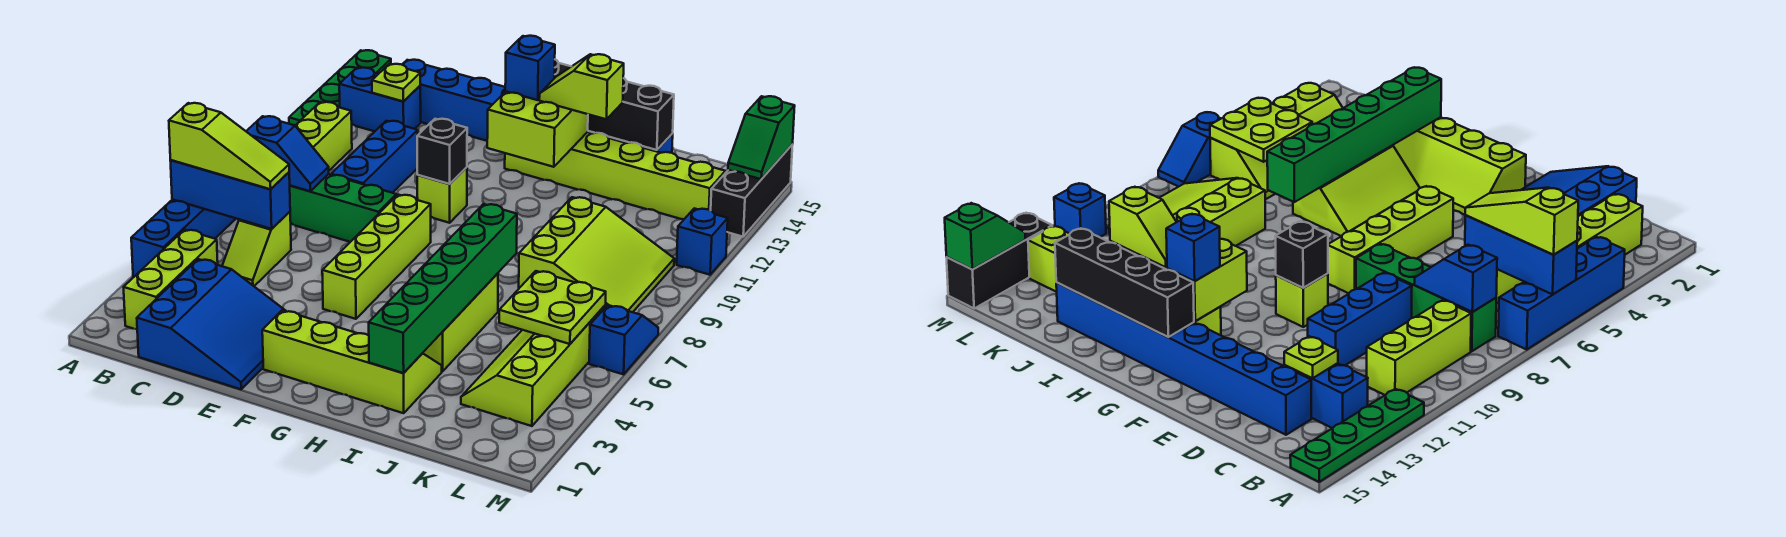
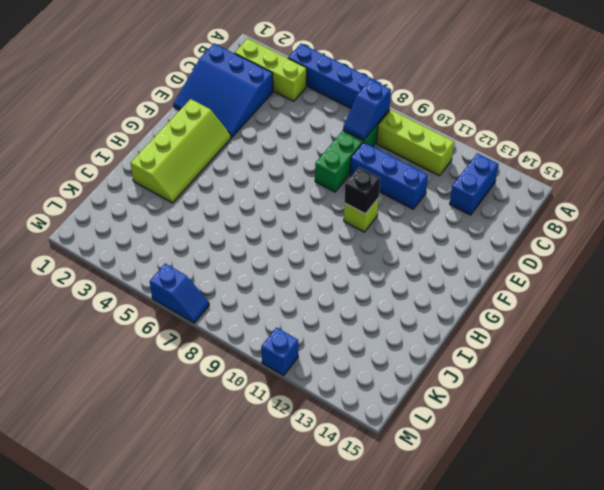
none -> green plate A12:A15 level 1
none -> lime slope C5:C6 level 1 top 6
none -> blue brick C14:J14 level 1
none -> lime brick F5:F8 level 1

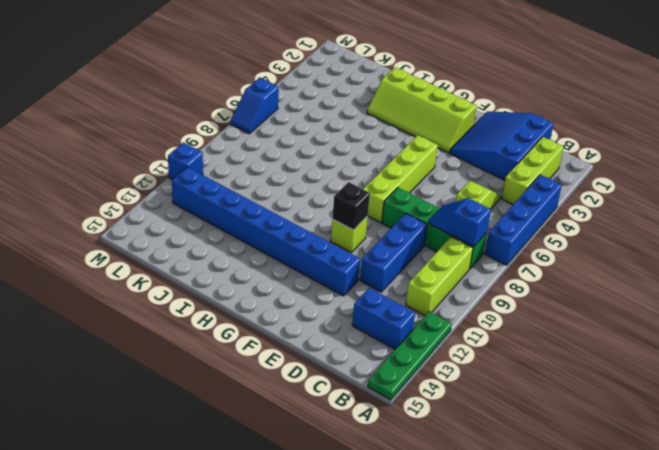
blue brick E12:L12 level 1 -> blue brick C14:J14 level 1
none -> lime brick G13:L13 level 1
none -> lime slope H4:I6 level 1 top I
none -> lime slope J8:L10 level 1 top J
none -> lime slope K3:L6 level 1 top L

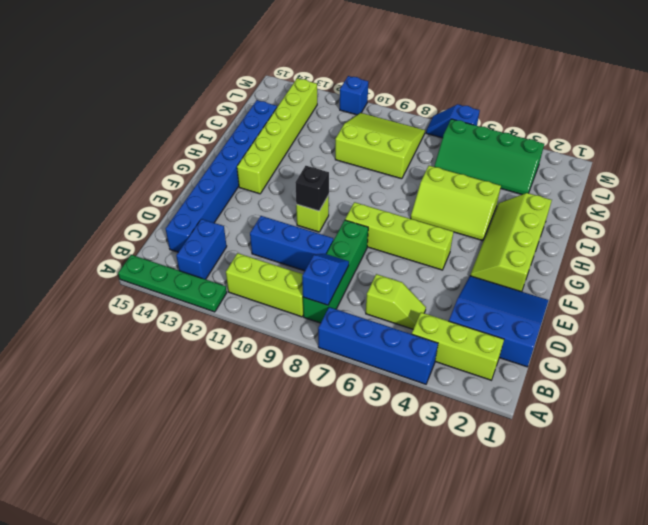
green slope K3:L6 level 1 top L -> lime slope K3:L6 level 1 top L
none -> black brick M13:M15 level 1
none -> blue brick A6:C6 level 2
none -> lime plate C13 level 2
none -> lime brick G12:H13 level 2

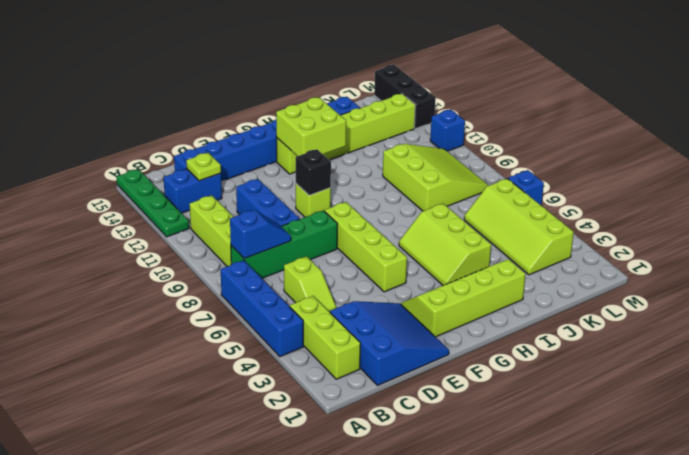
none -> blue brick A6:C6 level 2
none -> black brick G14:J14 level 2
none -> green brick I2:I7 level 2
none -> lime plate K5:L6 level 2

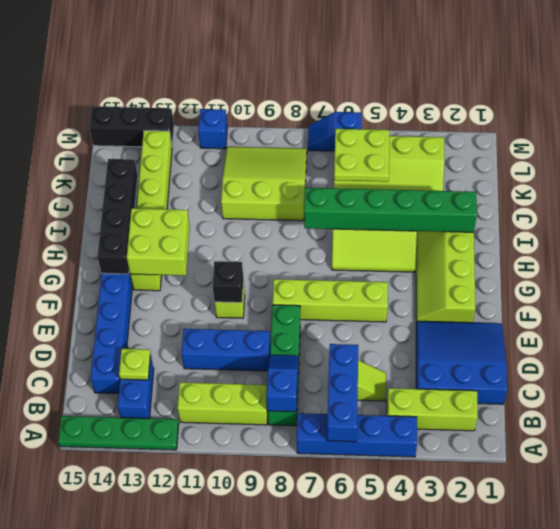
none -> green slope M14:M15 level 2 top 15
none -> lime slope A6:C6 level 3 top A
none -> blue brick G13 level 3
none -> lime slope H13:I13 level 3 top I

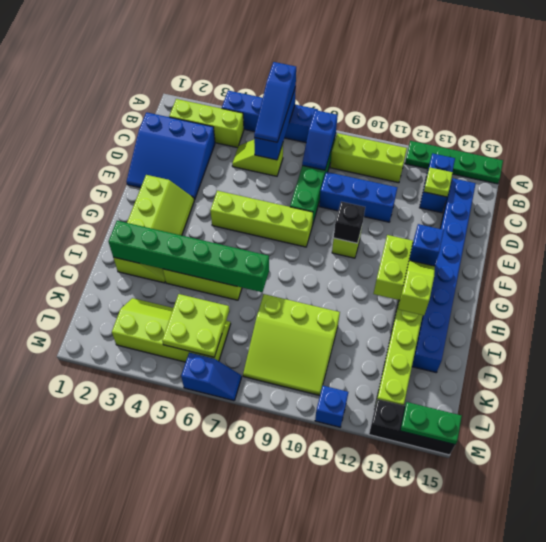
blue slope A6:C6 level 3 top A -> lime slope A6:C6 level 3 top A
green plate M14:M15 level 2 -> green slope M14:M15 level 2 top 15
none -> black brick G14:J14 level 2

